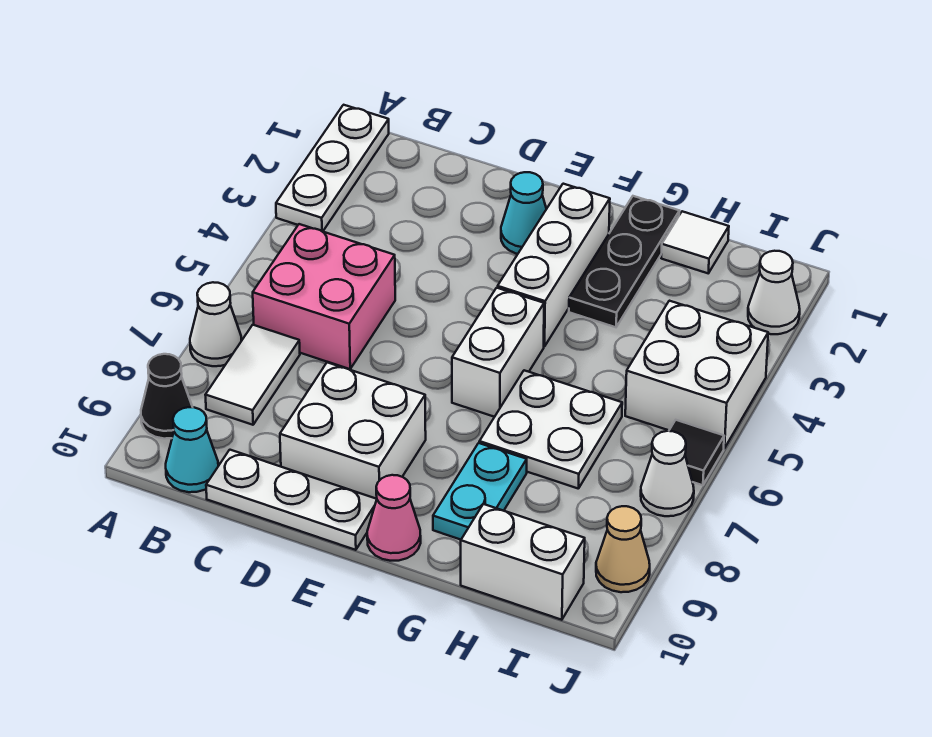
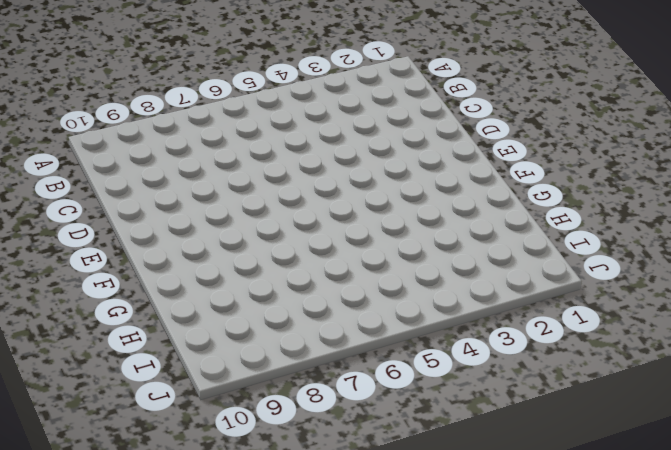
none -> white plate A1:A3 level 1
none -> white cone A7 level 1
none -> black cone A9 level 1

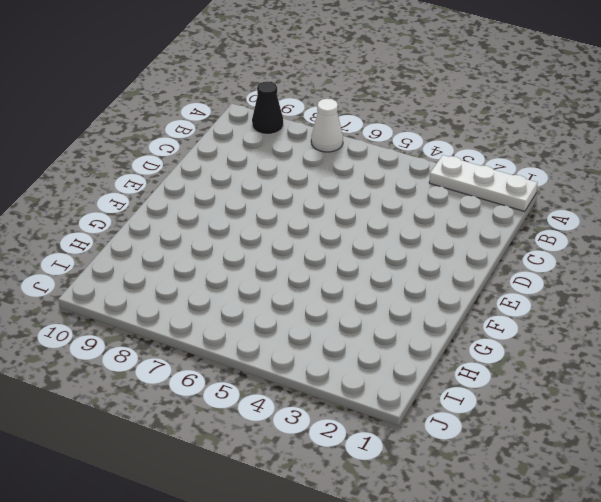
none -> pink brick B5:C6 level 1
none -> white tile B7:B8 level 1
none -> cyan cone B10 level 1

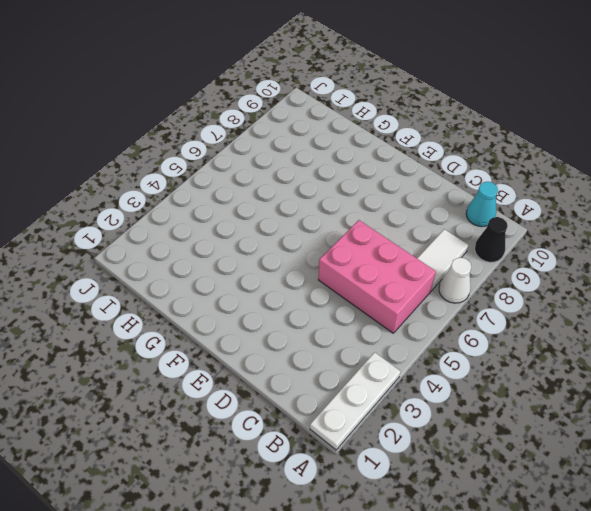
pink brick B5:D6 level 1 -> pink brick B5:C6 level 1
none -> white plate C10:E10 level 1
none -> white brick D8:E9 level 1
none -> cyan cone E2 level 1

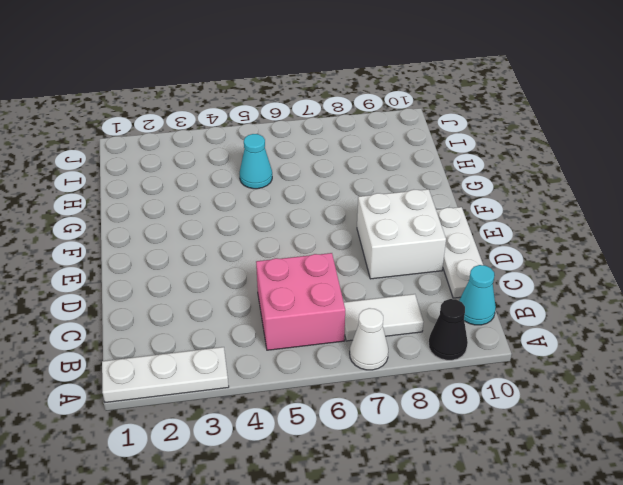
cyan cone H5 level 1 -> cyan cone E2 level 1
none -> white brick F2:F4 level 1
none -> white brick F5:F6 level 1
none -> pink cone F10 level 1

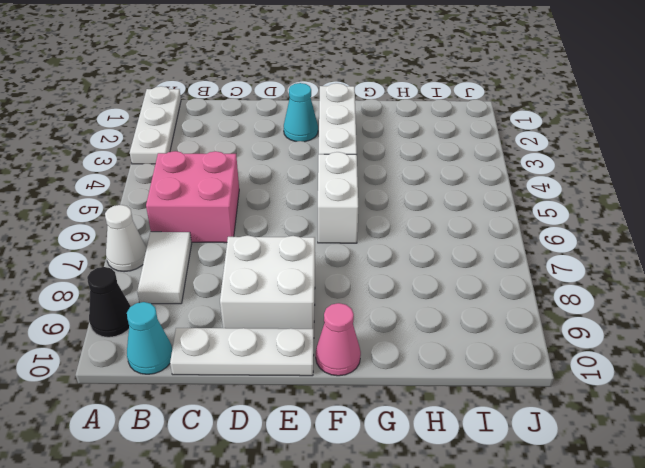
none -> black plate G1:G3 level 1
none -> white plate G6:H7 level 1
none -> cyan plate G8:G9 level 1

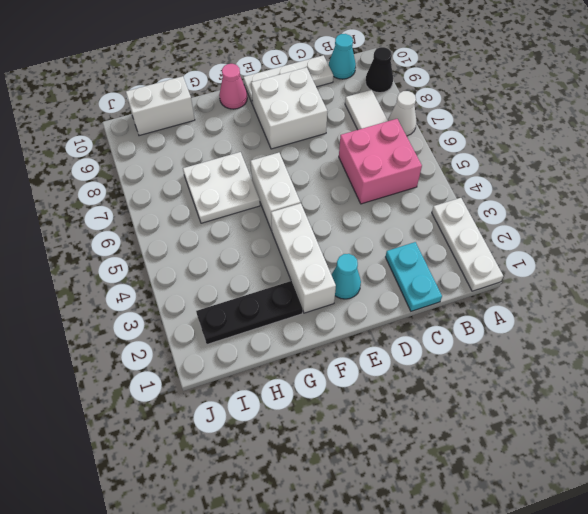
cyan plate C1:C2 level 1 -> cyan plate G8:G9 level 1
black plate G2:I2 level 1 -> black plate G1:G3 level 1
none -> white tile H1 level 1
none -> white brick I4:J5 level 1
none -> white cone J2 level 1

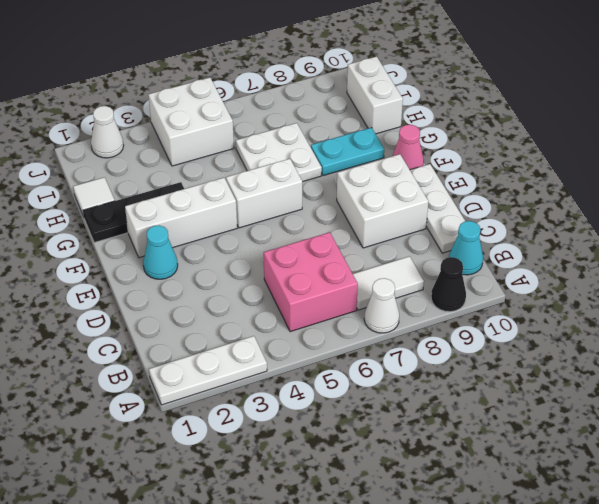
none -> black tile J6 level 1
none -> white cone J7 level 1
none -> tan cone J9 level 1

